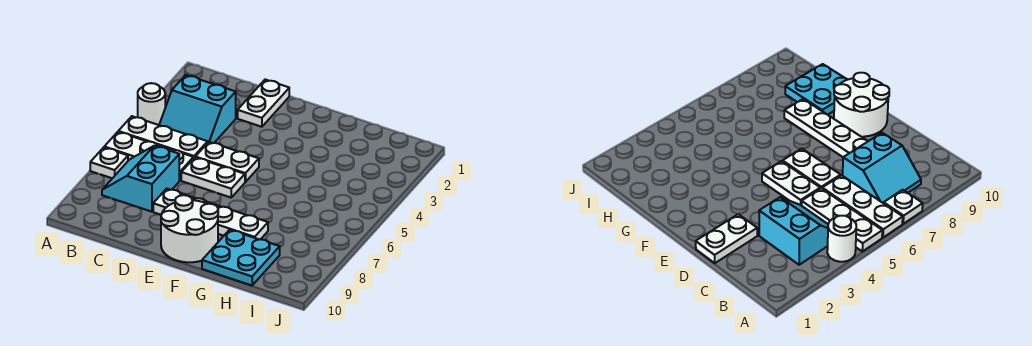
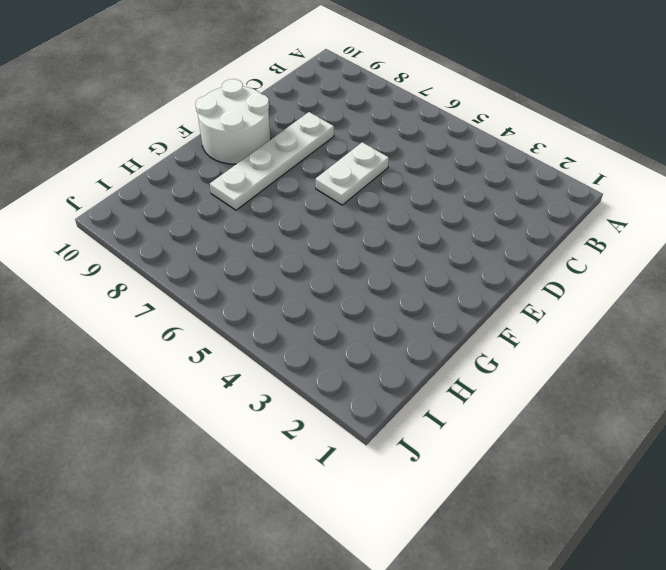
none -> white round brick A4 level 1
none -> white plate A5:C5 level 1
none -> white plate A6:C6 level 1

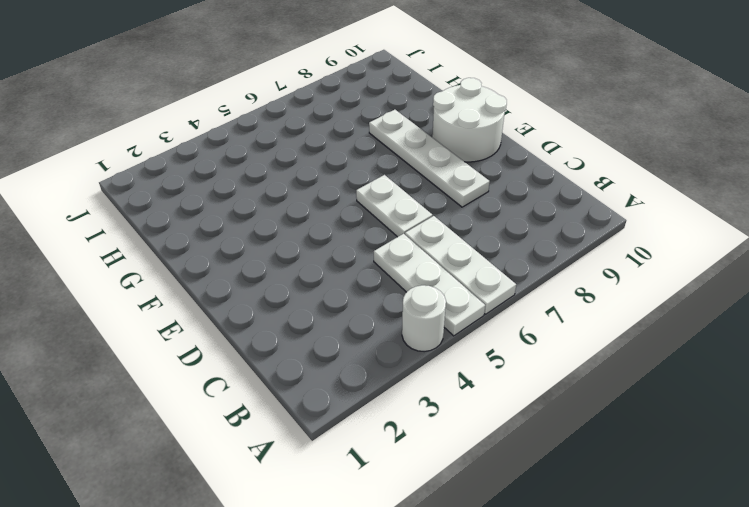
none -> white plate A7 level 1
none -> cyan slope B3:C4 level 1 top 3
none -> cyan slope B7:C8 level 1 top C

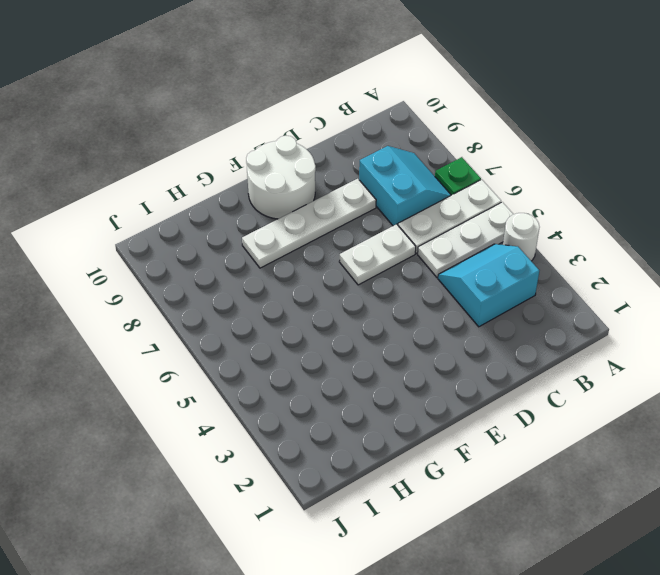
green plate A7 level 1 -> white plate A7 level 1
none -> white plate D1:D2 level 1
none -> white plate D5:E5 level 1
none -> cyan plate G9:H10 level 1

